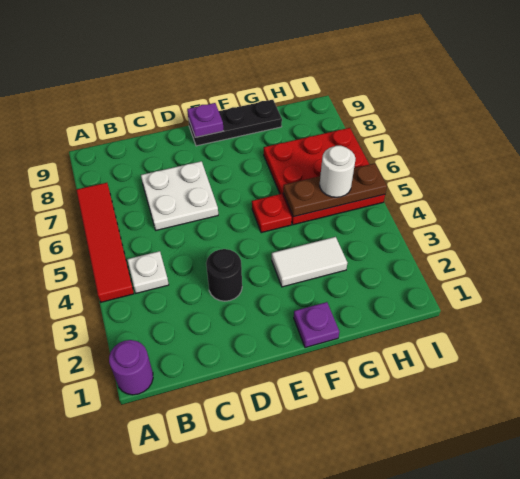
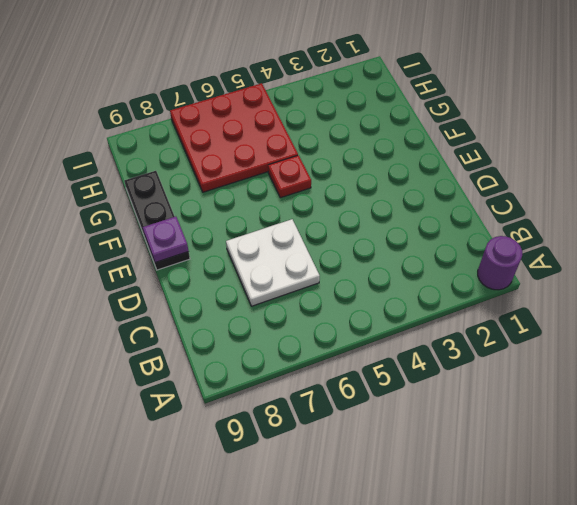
none -> red tile A4:A7 level 1
none -> white plate B4 level 1
none -> black round brick D3 level 1

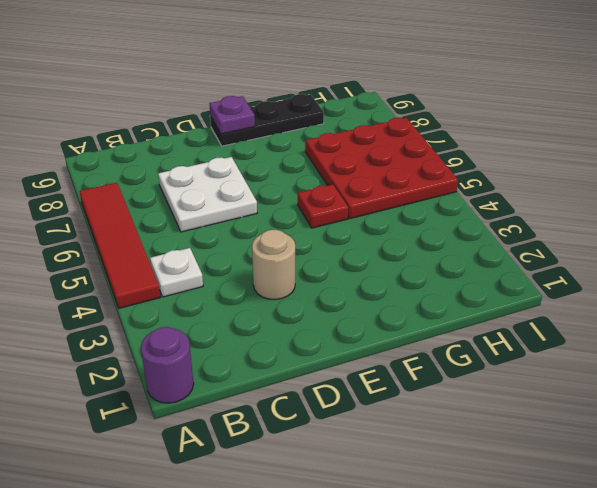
tan round brick D3 level 1 -> black round brick D3 level 1
none -> purple plate F1 level 1
none -> white tile F3:G3 level 1
none -> brown plate G5:I5 level 2

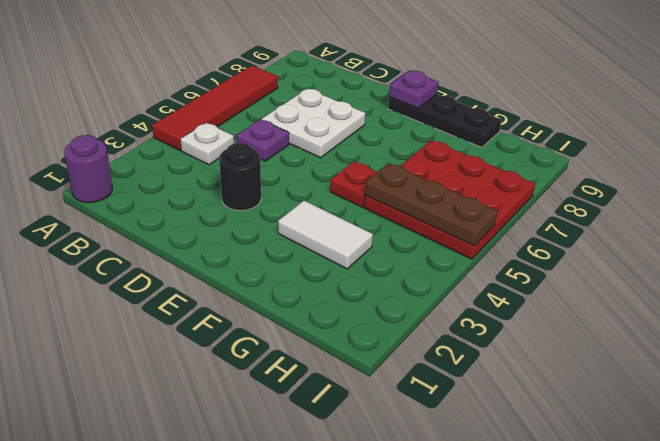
purple plate C5 level 1 -> purple plate F1 level 1
none -> white round brick H5 level 3

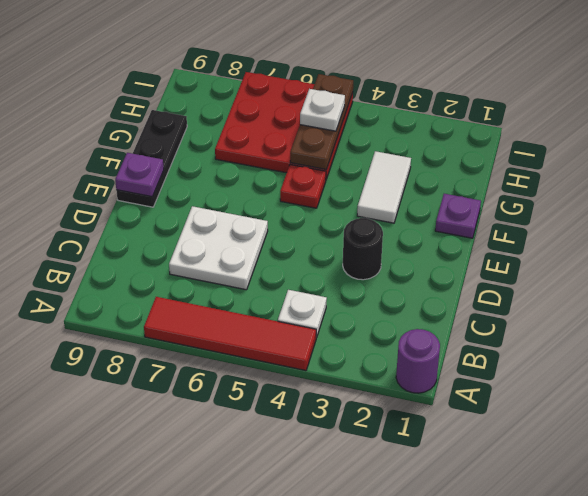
white plate H5 level 3 -> white round brick H5 level 3

